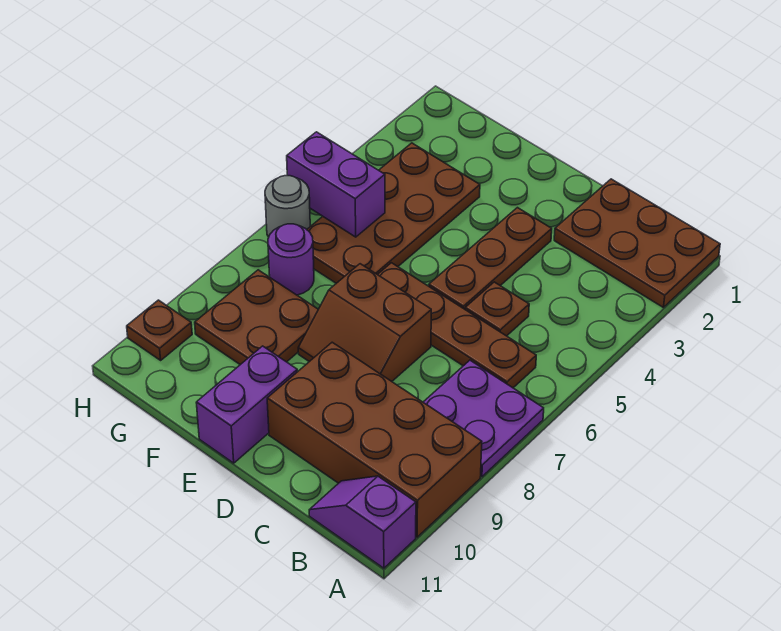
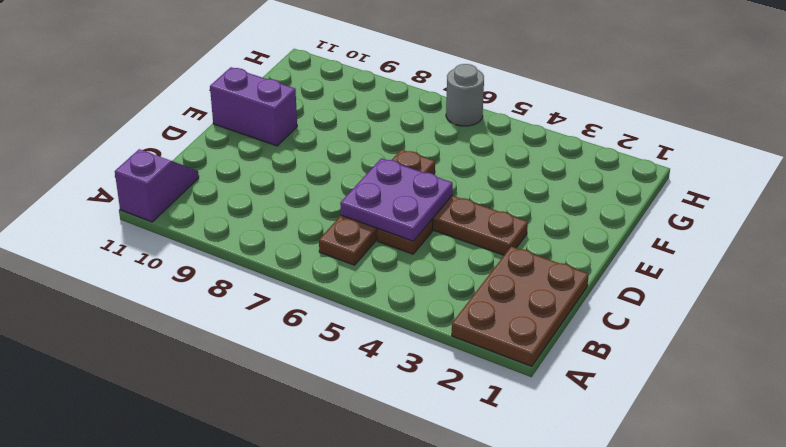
purple plate C5:D6 level 2 -> purple plate A7:B8 level 1
none -> brown brick A9:D10 level 1
none -> brown slope D7:E8 level 1 top 7
none -> brown plate F3:G6 level 1

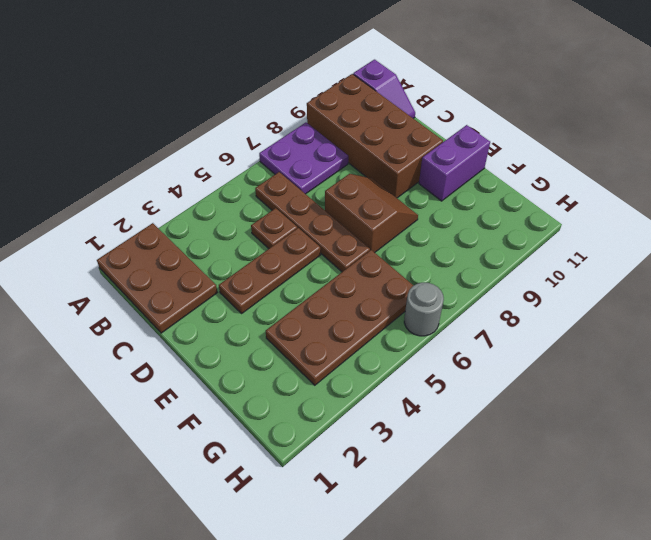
none -> brown plate F8:G9 level 1
none -> purple round brick G7 level 1
none -> brown plate H10 level 1

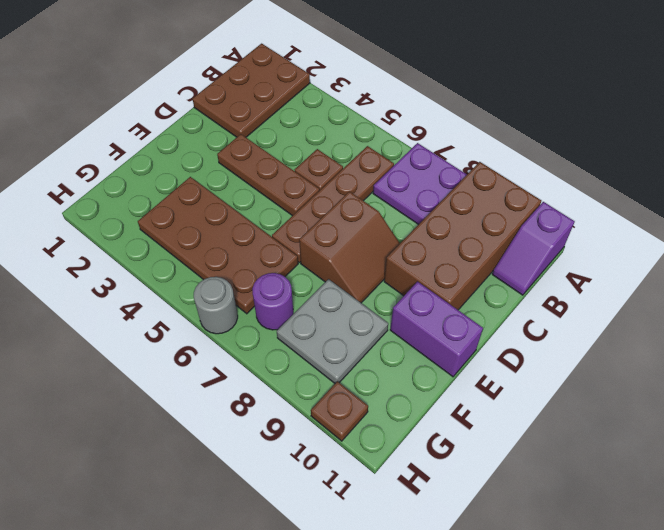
grey plate F8:G9 level 1 -> brown plate F8:G9 level 1
none -> purple brick G5:H5 level 2

